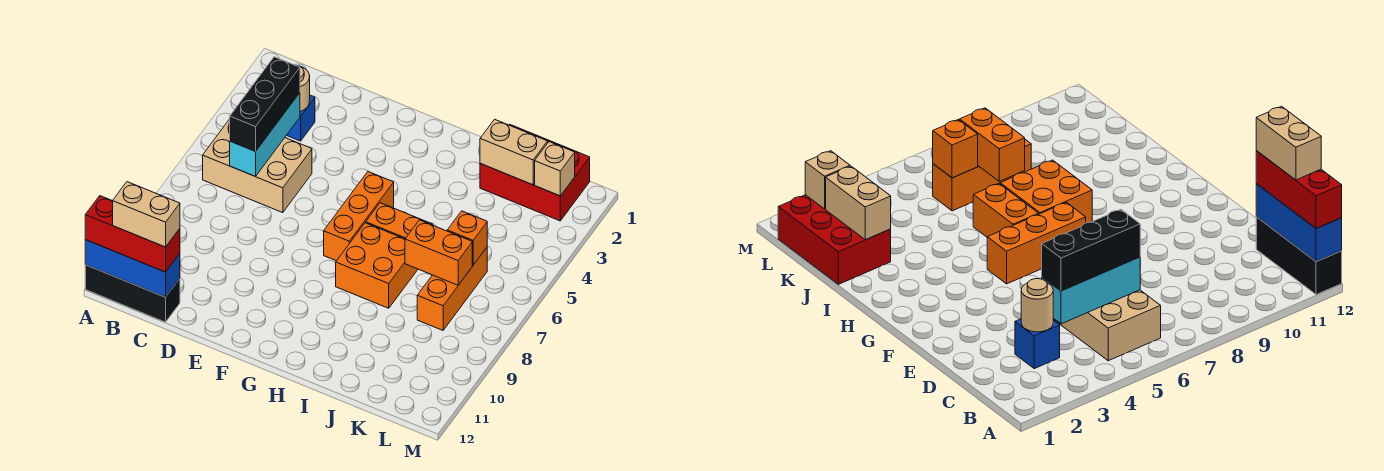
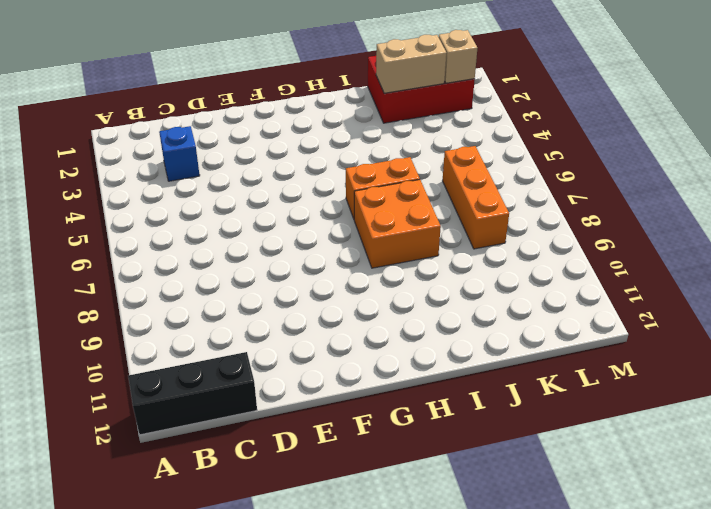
none -> tan brick B5:D6 level 1
none -> orange brick G5:G7 level 1
none -> blue brick A12:C12 level 2

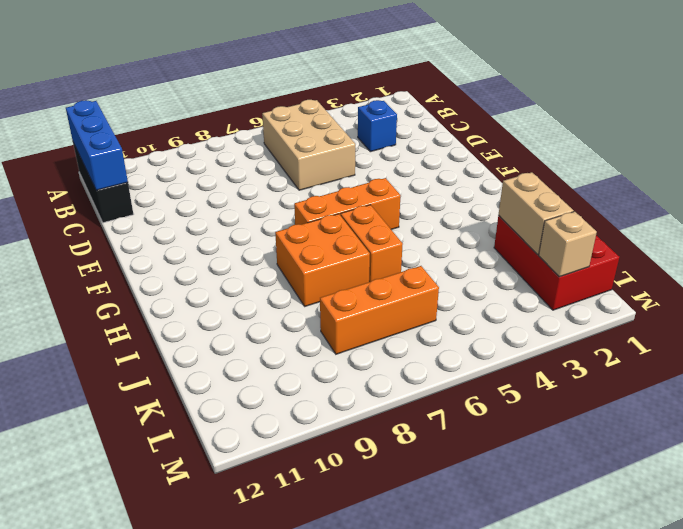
none -> tan round brick C3 level 2
none -> cyan brick C4:C6 level 2
none -> orange brick J7:K7 level 2

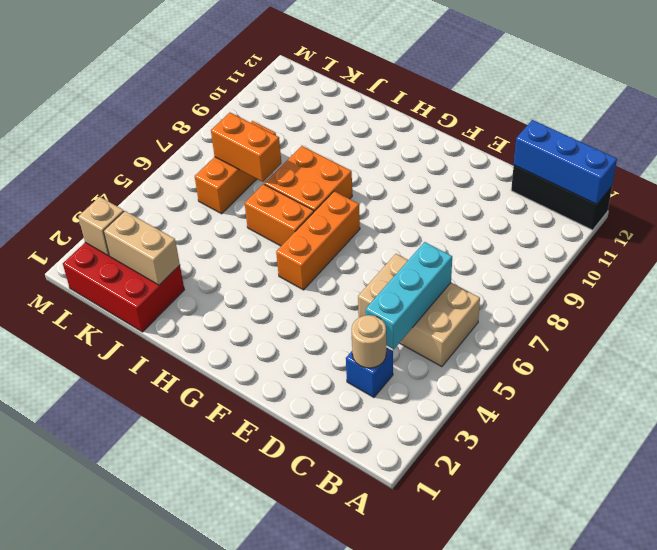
none -> orange brick K6 level 2
none -> red brick A12:C12 level 3
none -> black brick C4:C6 level 3

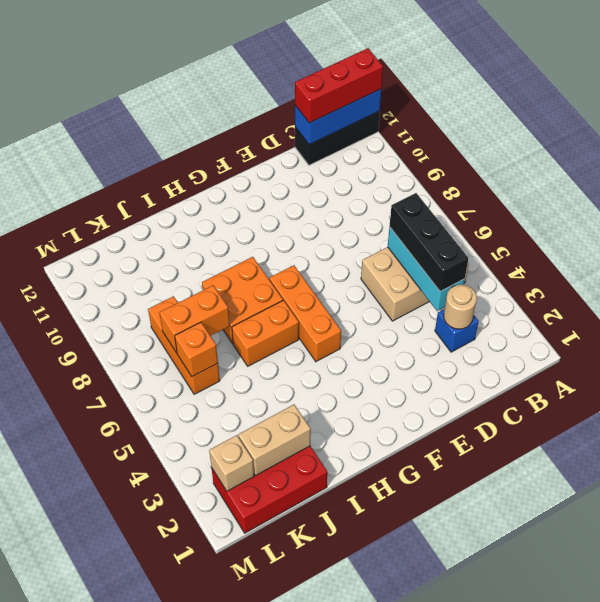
none -> tan brick B12:C12 level 4

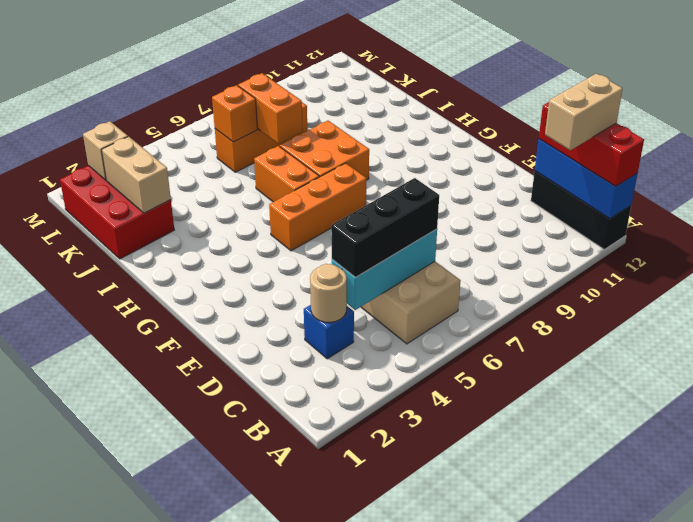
tan brick B11:B12 level 4 -> tan brick B12:C12 level 4

